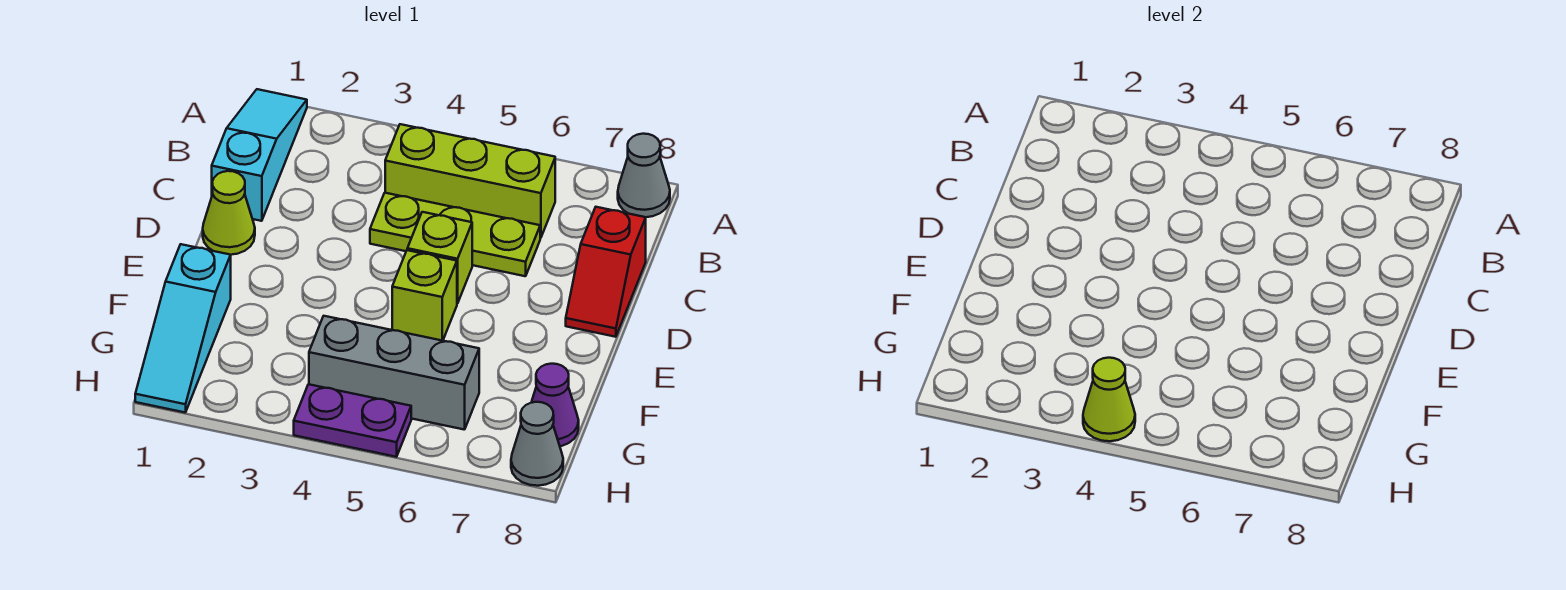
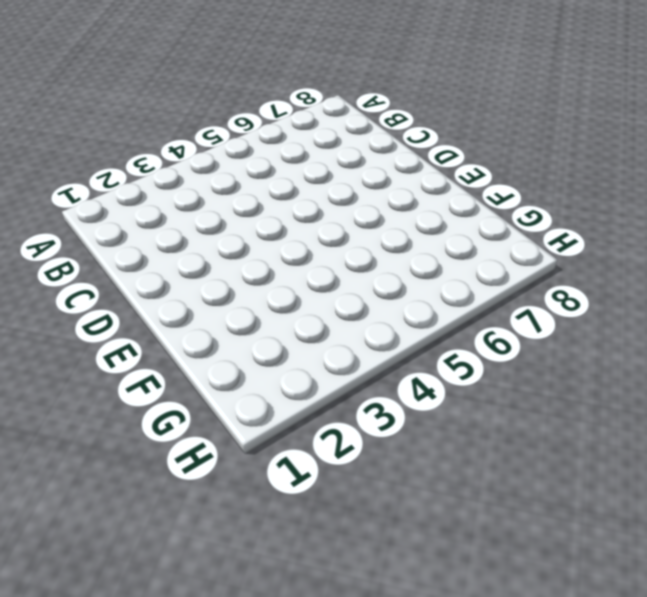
none -> cyan slope A1:C1 level 1 top C
none -> grey cone A8 level 1
none -> lime brick B4:B6 level 1

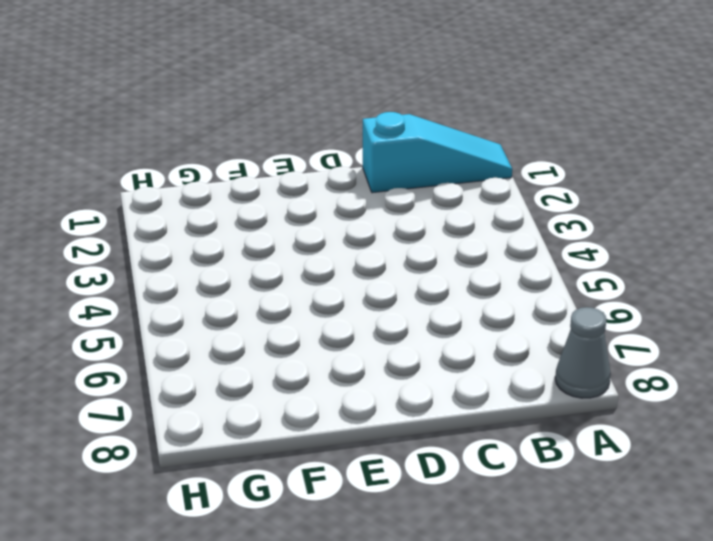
none -> lime brick B4:B6 level 1
none -> lime plate C4:C6 level 1
none -> red slope C8:D8 level 1 top C

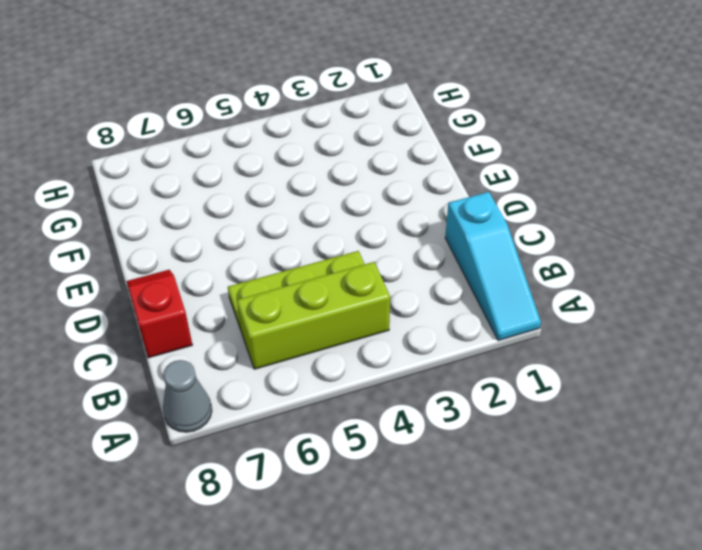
none -> lime cone D1 level 1
none -> lime brick D5 level 1
none -> lime brick E5 level 1

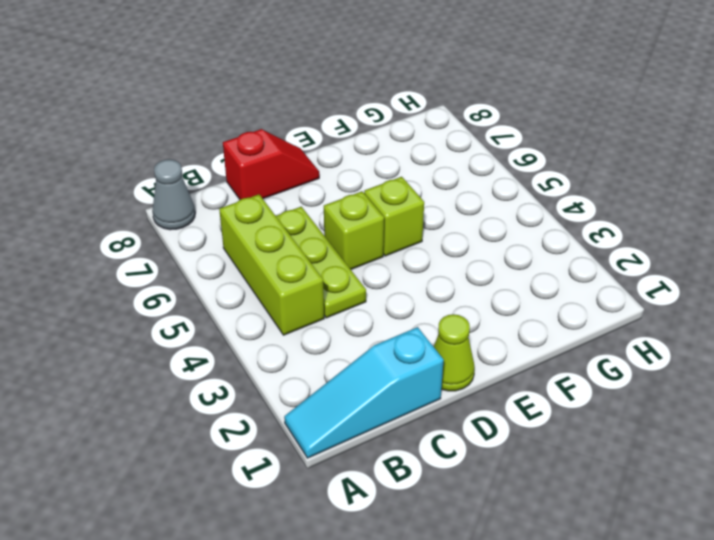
none -> cyan slope F1:H1 level 1 top F
none -> grey brick G4:G6 level 1
none -> purple cone G8 level 1

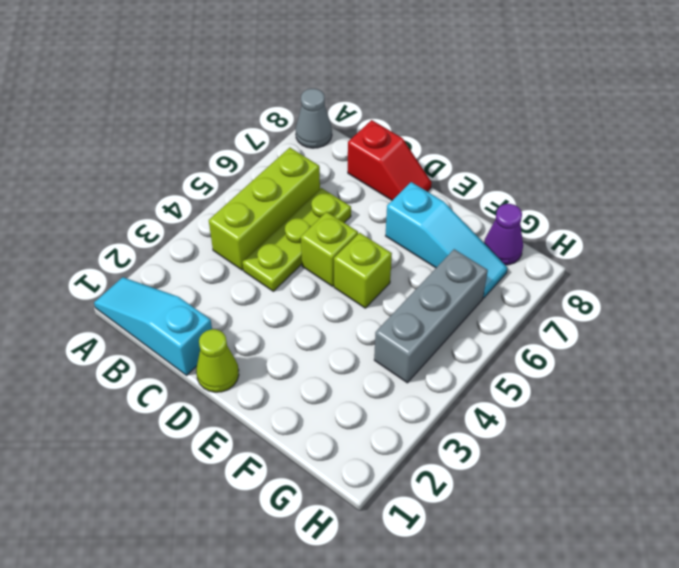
cyan slope E7:G7 level 1 top E -> cyan slope F1:H1 level 1 top F
none -> purple plate H4:H5 level 1
none -> grey cone H8 level 1
none -> lime cone H4 level 2

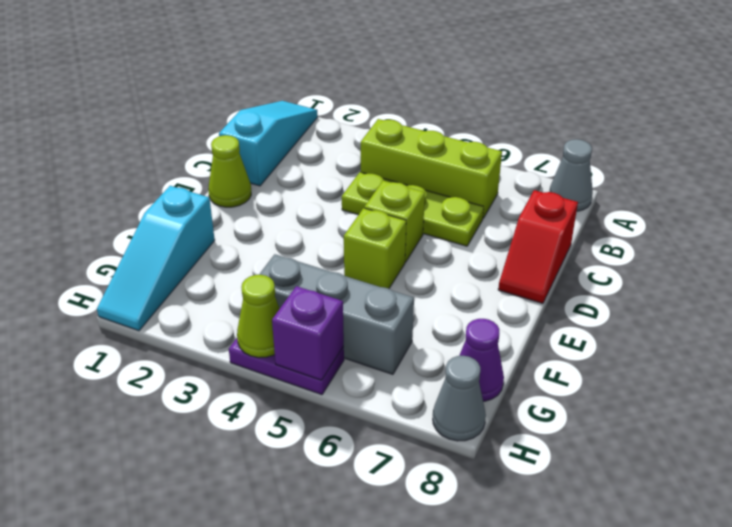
purple brick H5 level 2 -> none

